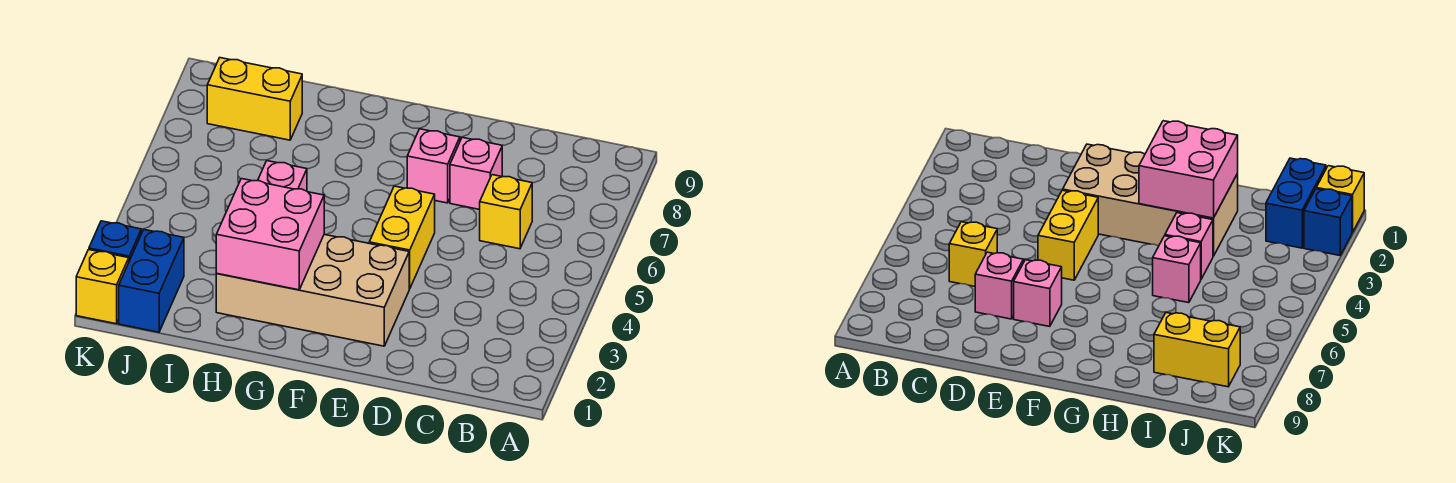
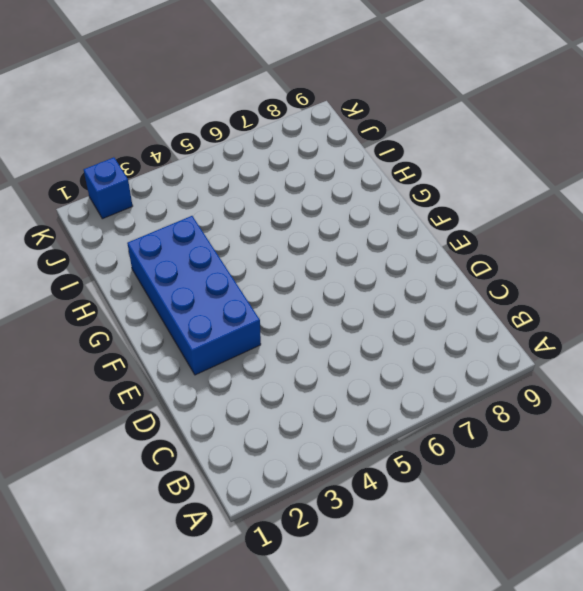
blue brick E2:H3 level 1 -> tan brick E2:H3 level 1
none -> yellow brick C6 level 1
none -> pink brick D7 level 1
none -> yellow brick E4:E5 level 1

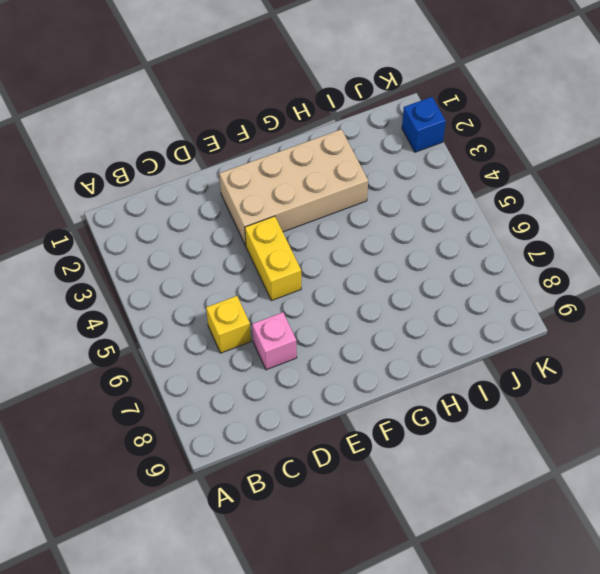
none -> pink brick E7 level 1
none -> pink brick H4 level 1
none -> pink brick H5 level 1

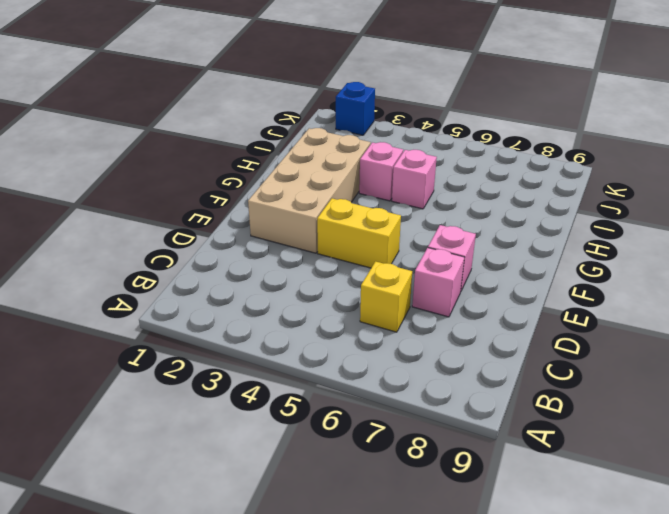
none -> yellow brick I8:J8 level 1
none -> blue brick J1:J2 level 1
none -> yellow brick K1 level 1

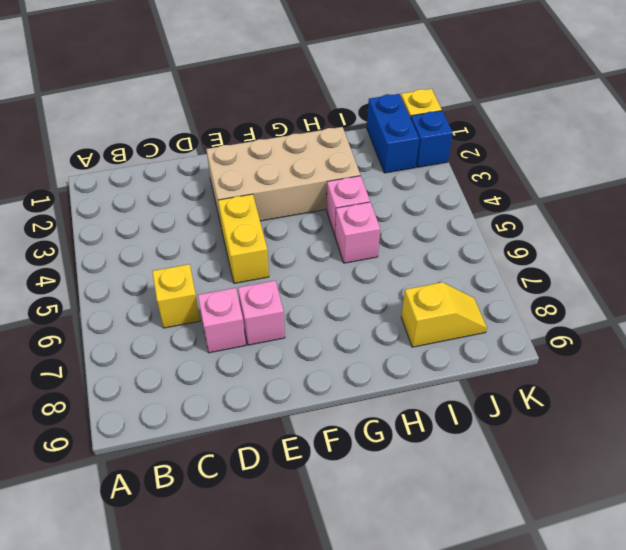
yellow slope I8:J8 level 1 top I -> yellow brick I8:J8 level 1
none -> pink brick G2:H3 level 2

